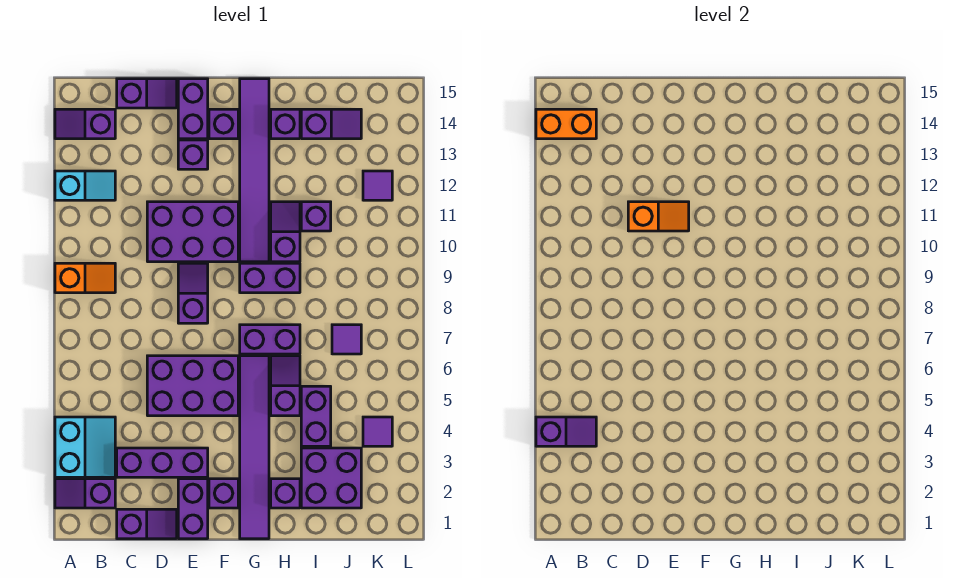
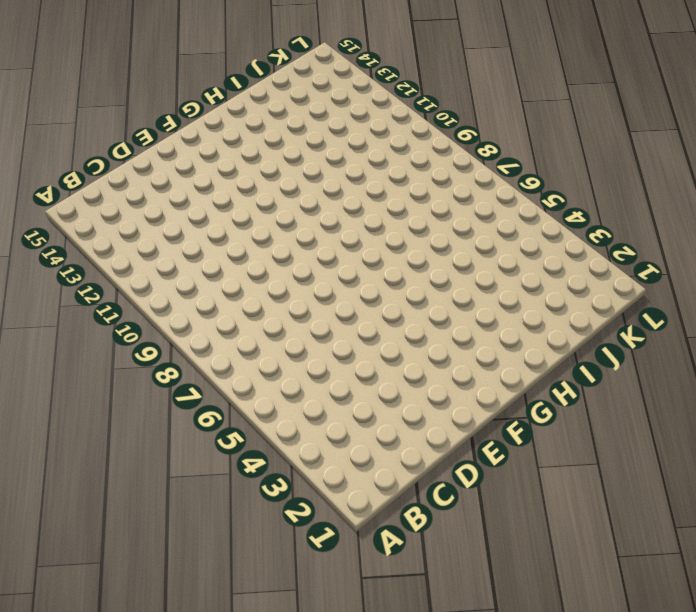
none -> purple slope A2:B2 level 1 top B
none -> cyan slope A3:B4 level 1 top A
none -> orange slope A9:B9 level 1 top A
none -> cyan slope A12:B12 level 1 top A

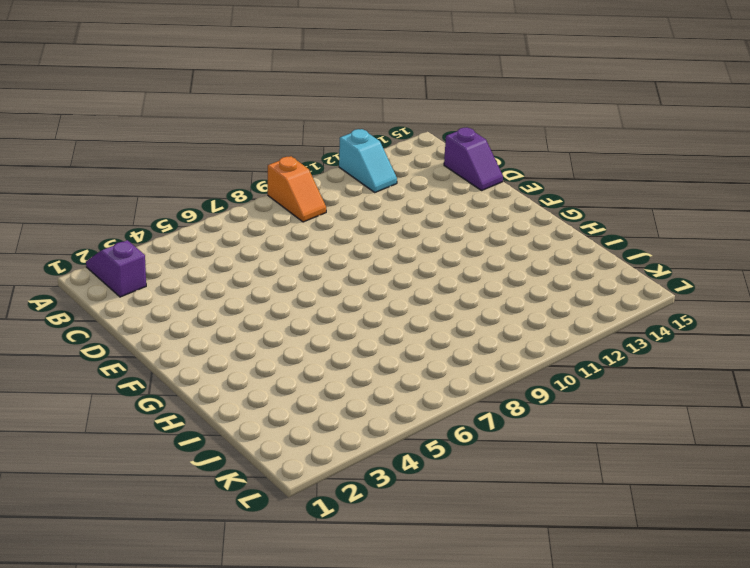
none -> cyan slope A3:B4 level 1 top A
none -> purple slope A14:B14 level 1 top B
none -> purple slope C1:D1 level 1 top C
none -> purple brick C3:E3 level 1

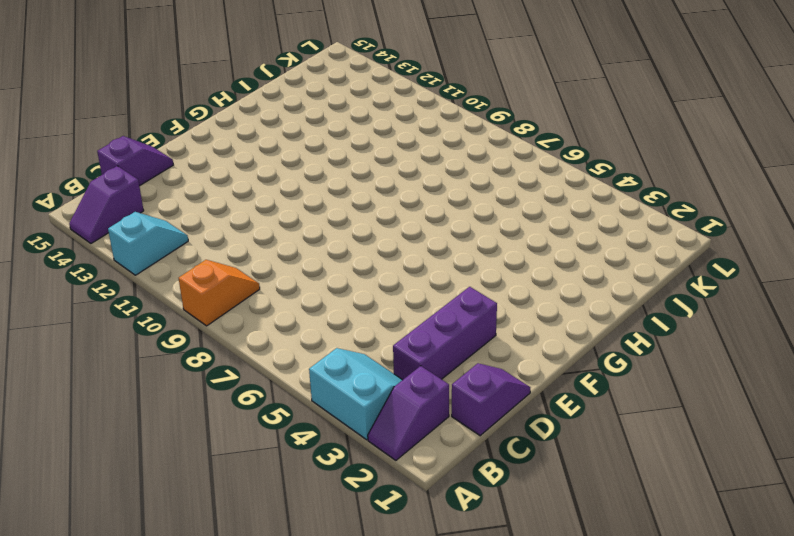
none -> purple brick D5:F6 level 1
none -> purple brick D10:F11 level 1
none -> purple brick E1:E2 level 1
none -> purple slope E8:E9 level 1 top 8

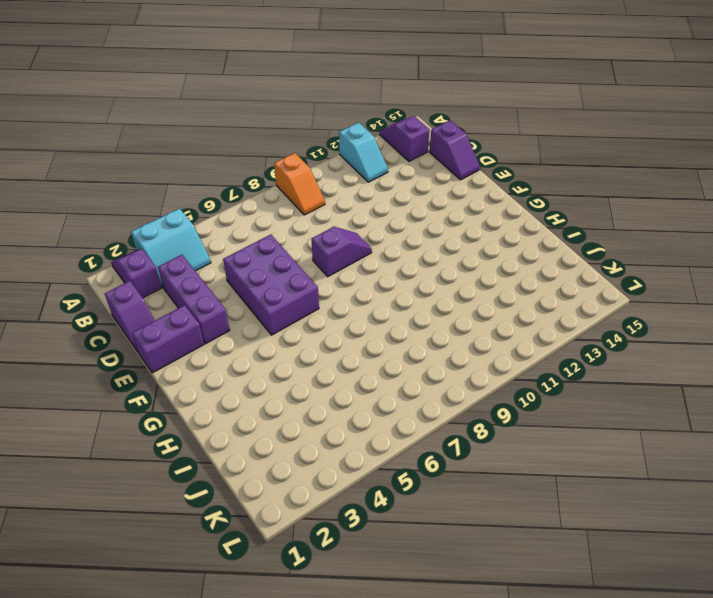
none -> purple brick D10:F11 level 1
none -> purple brick E13 level 1
none -> purple brick E14:E15 level 1
none -> purple brick F2 level 1

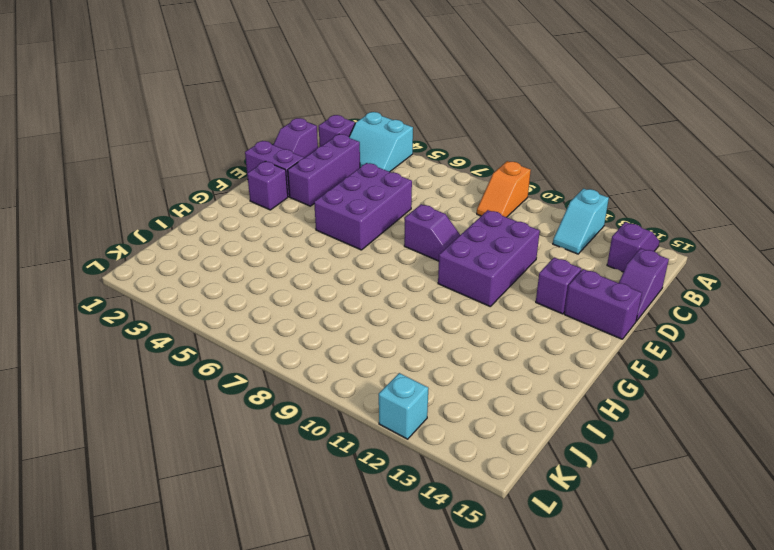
cyan brick L12 level 1 -> none
none -> purple brick F14 level 1
none -> purple tile G1:G6 level 1
none -> purple brick G7:H7 level 1
none -> purple brick G9:H9 level 1

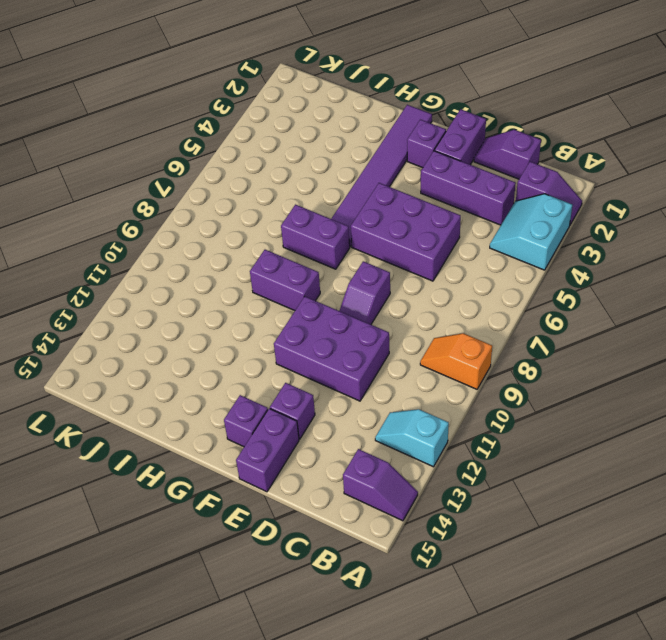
none -> purple slope C15:D15 level 1 top C
none -> purple tile G10:G15 level 1
none -> purple brick H2 level 1
none -> purple slope H5:H6 level 1 top 5

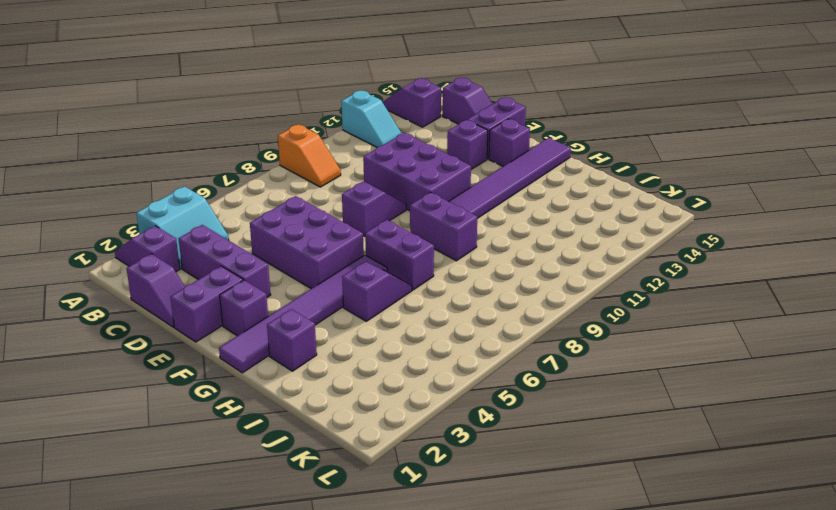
none -> purple slope H10:H11 level 1 top 10
none -> purple brick H14 level 1
none -> purple brick I2:J3 level 1
none -> purple brick I4:I5 level 1

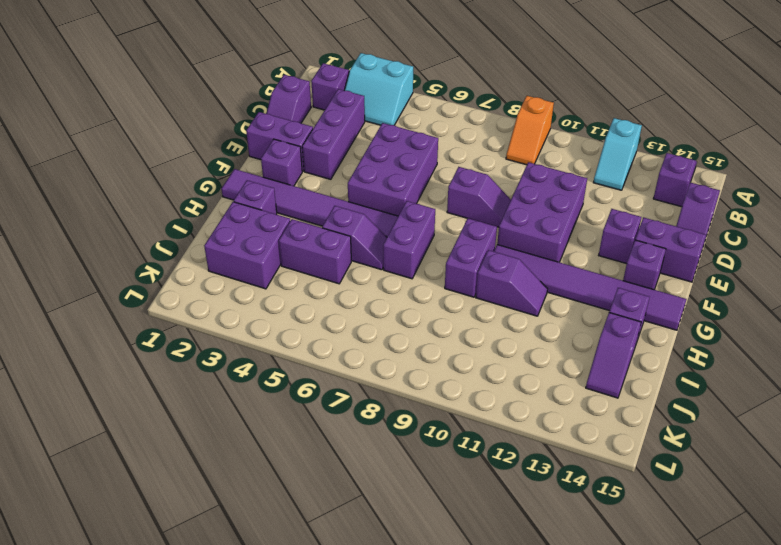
none -> purple brick I11 level 1
none -> purple tile J7 level 1
none -> purple tile K4 level 1
none -> purple tile K12 level 1

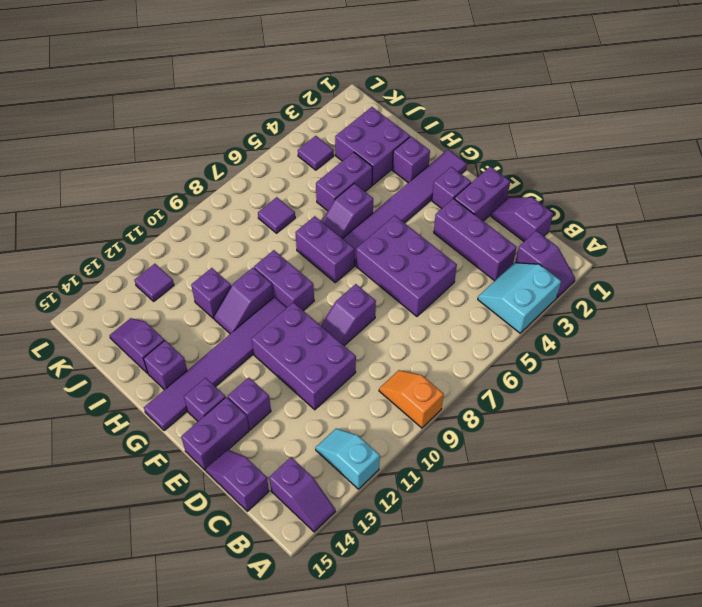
none -> purple slope A4:B4 level 2 top A
none -> orange brick A14:B14 level 2
none -> orange slope D11:E11 level 2 top D

